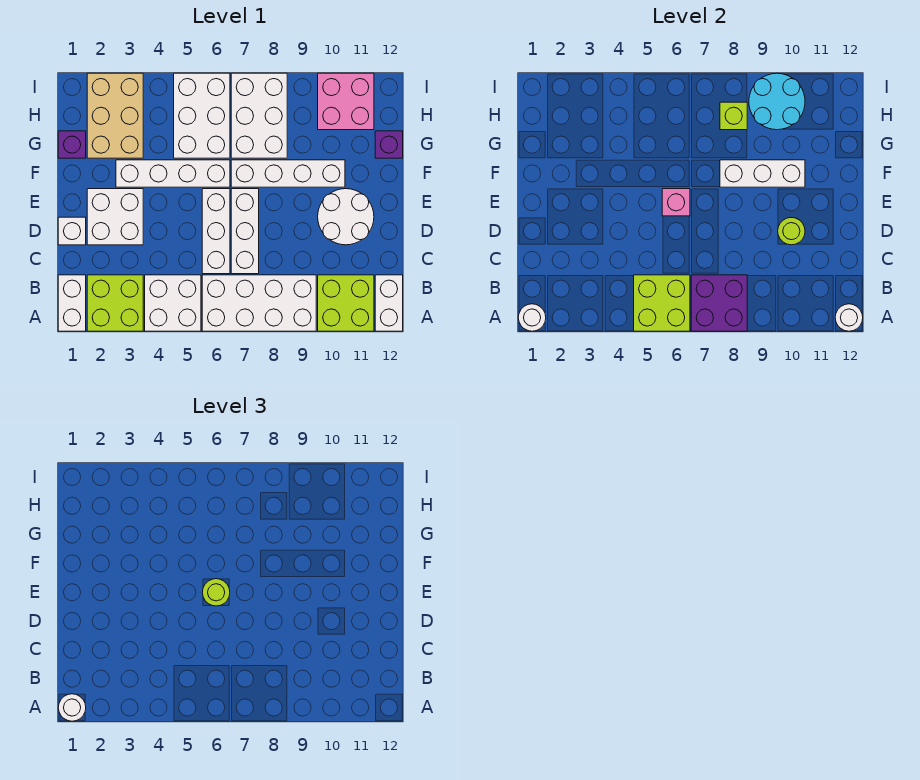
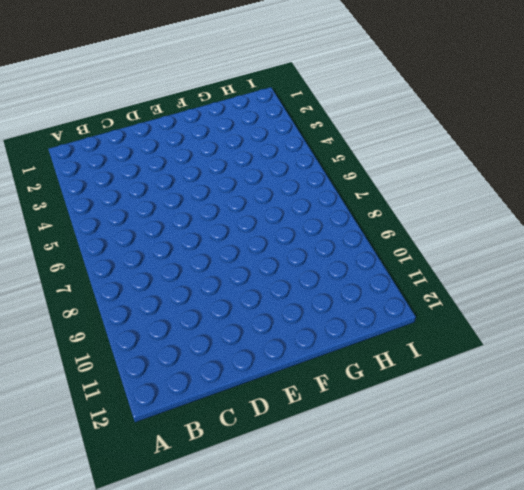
none -> white brick A1:B1 level 1
none -> lime brick A2:B3 level 1
none -> white brick A4:B5 level 1
none -> white brick A6:B9 level 1

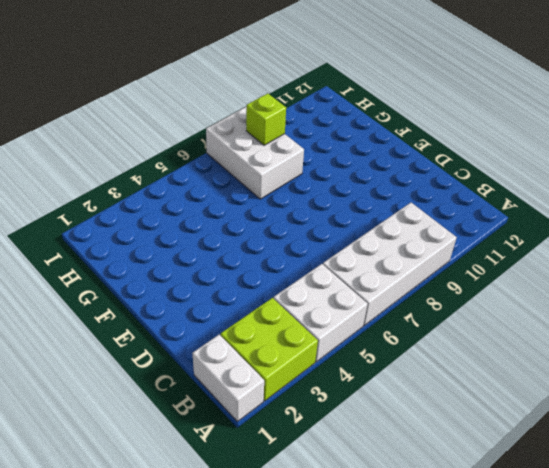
none -> lime brick A10:B11 level 1
none -> white brick A12:B12 level 1
none -> white brick C6:E6 level 1
none -> white brick C7:E7 level 1

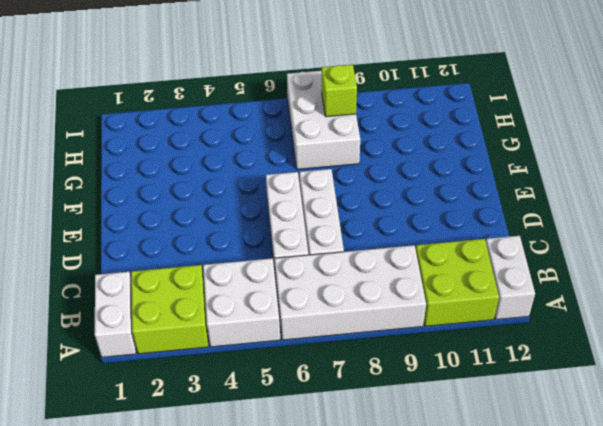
none -> white brick D1 level 1
none -> white brick D2:E3 level 1
none -> white round brick D10:E11 level 1
none -> white brick F3:F6 level 1

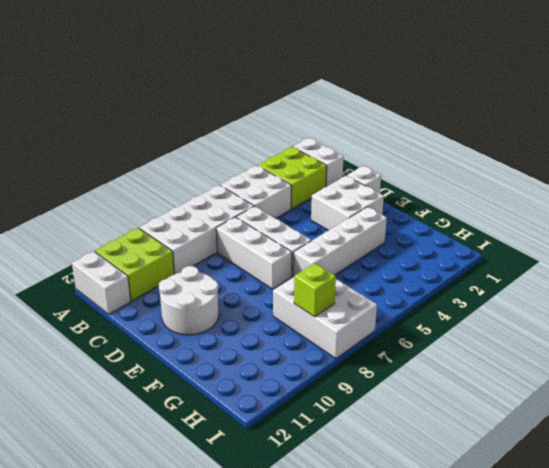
none -> white brick F7:F10 level 1
none -> purple brick G1 level 1
none -> tan brick G2:I3 level 1
none -> white brick G5:I6 level 1

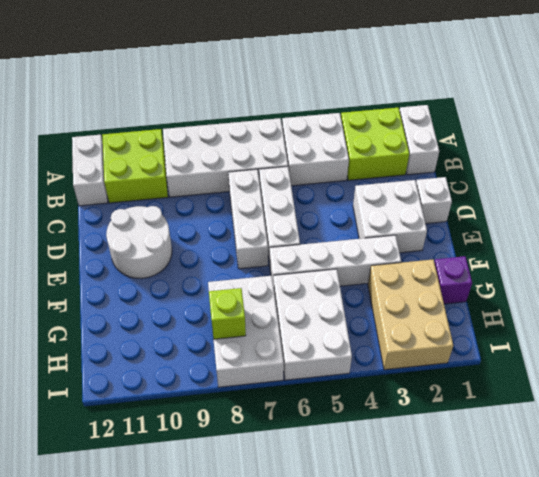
none -> white brick F7:F10 level 1
none -> purple brick G12 level 1
none -> pink brick H10:I11 level 1
none -> white round brick A1 level 2

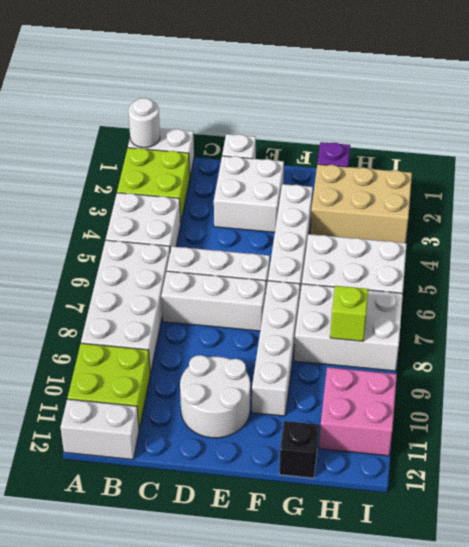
black brick G12 level 1 -> purple brick G12 level 1
none -> lime brick A5:B6 level 2
none -> purple brick A7:B8 level 2
none -> white round brick A12 level 2
none -> lime round brick D10 level 2

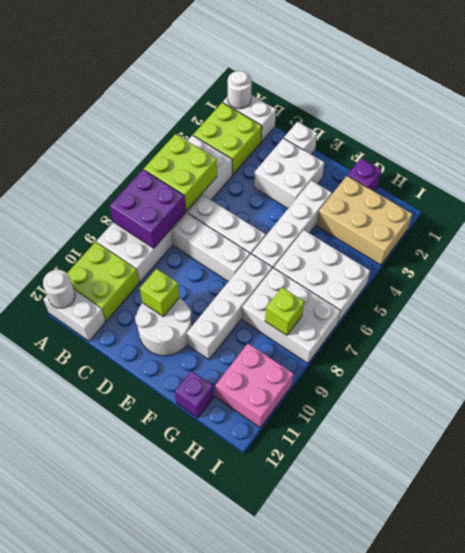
lime brick D10 level 2 -> lime round brick D10 level 2
none -> pink brick E6 level 2
none -> white brick F8:F10 level 2
none -> cyan round brick H9:I10 level 2
none -> white round brick A1 level 3

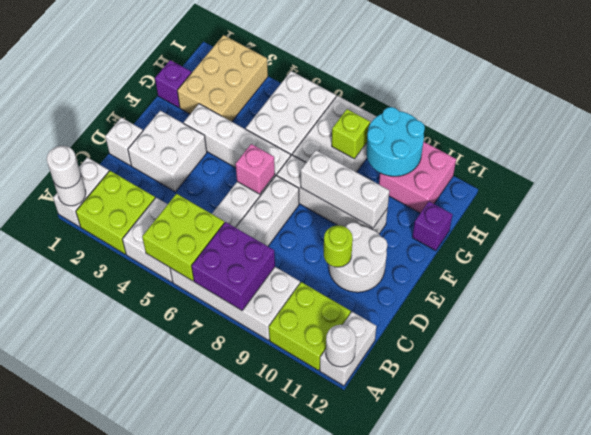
none -> lime round brick E6 level 3

